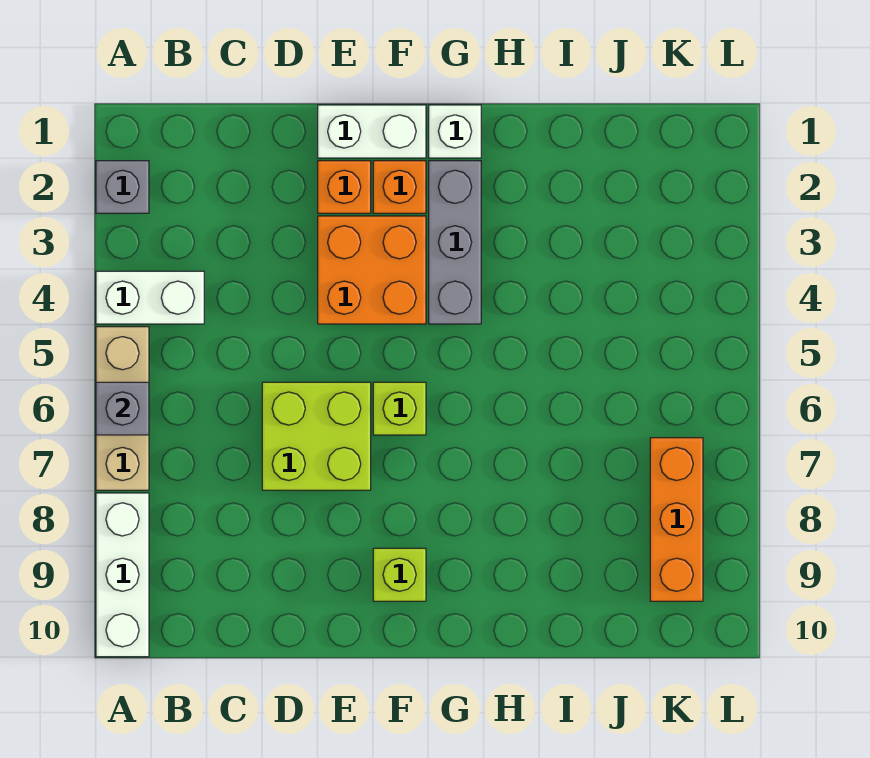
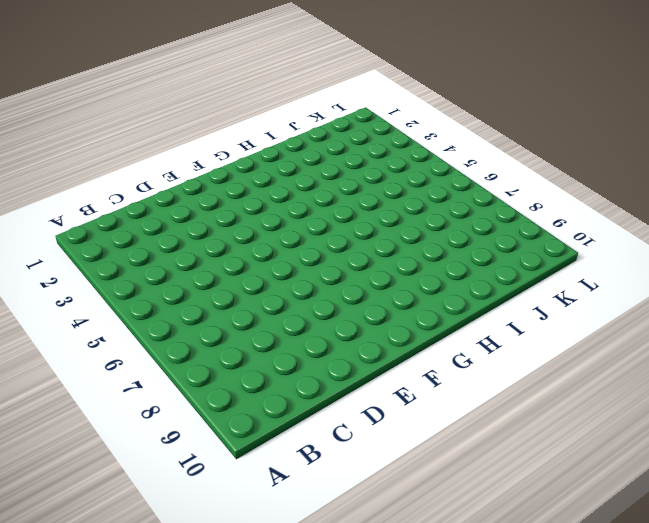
none -> grey brick A2 level 1
none -> white brick A4:B4 level 1
none -> tan brick A5:A7 level 1

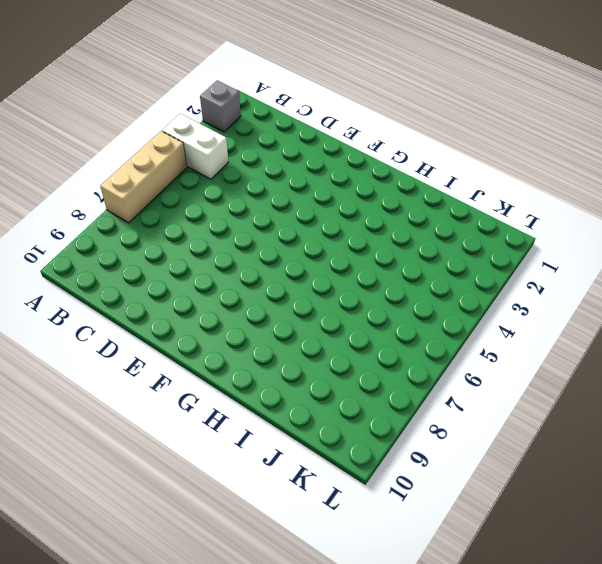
none -> white brick A8:A10 level 1
none -> lime brick D6:E7 level 1
none -> white brick E1:F1 level 1

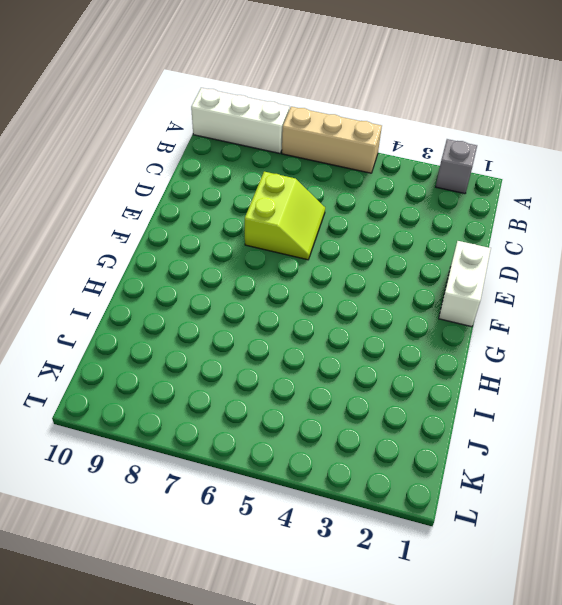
lime slope D6:E7 level 1 top 7 -> lime brick D6:E7 level 1
none -> white brick A4:B4 level 1
none -> orange brick E2 level 1
none -> orange brick E3:F4 level 1

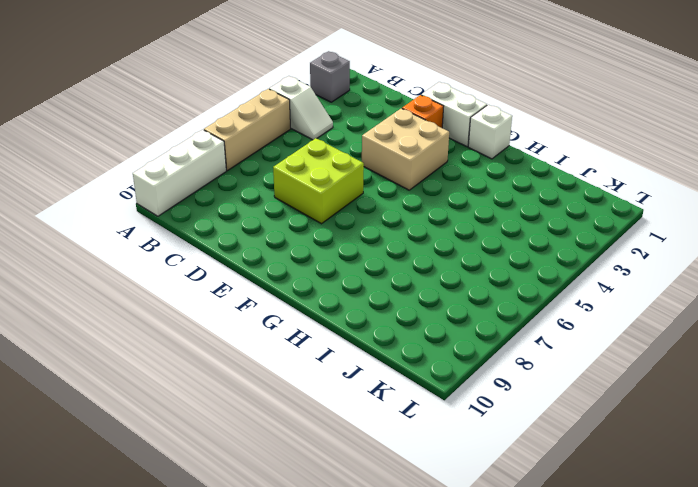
white slope A4:B4 level 1 top A -> white brick A4:B4 level 1
tan brick E3:F4 level 1 -> orange brick E3:F4 level 1
none -> orange brick F2 level 1
none -> lime brick F6 level 1
none -> lime brick F9 level 1

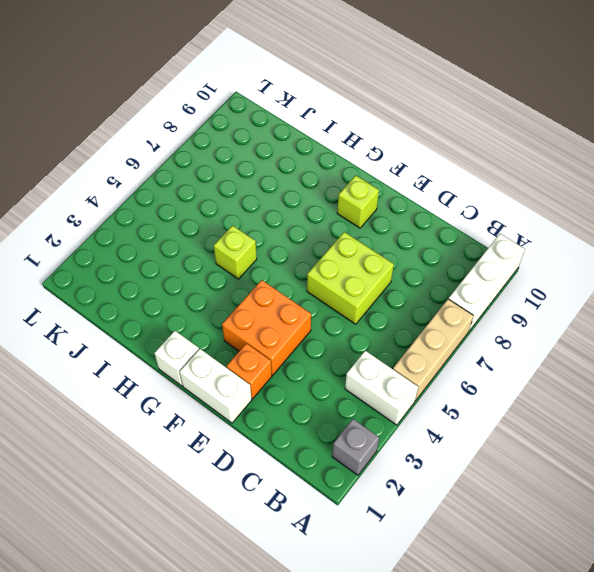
lime brick H5 level 1 -> lime brick F6 level 1
none -> orange brick F2 level 1
none -> grey brick G2:G4 level 1
none -> orange brick K7:K9 level 1

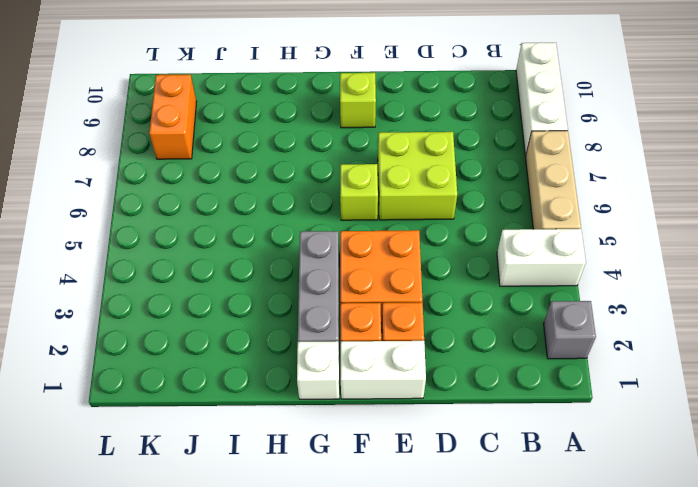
orange brick K8:K9 level 1 -> orange brick K7:K9 level 1
none -> grey brick A6 level 2

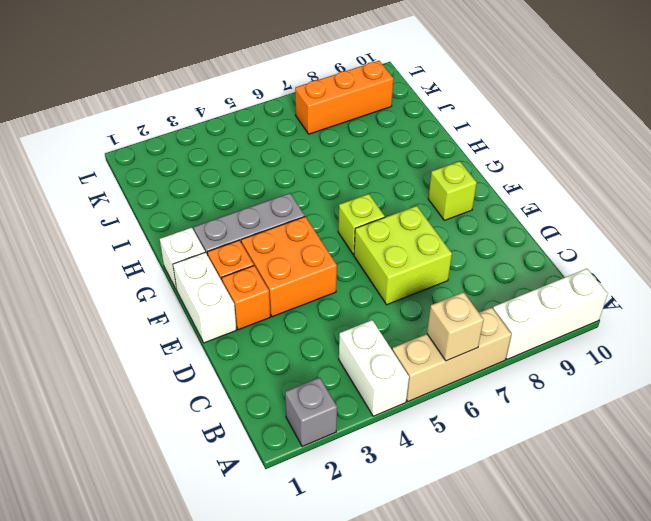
tan brick A6 level 2 -> grey brick A6 level 2

